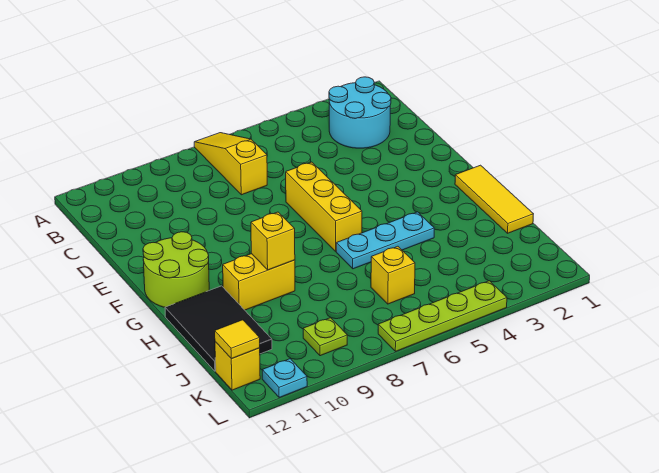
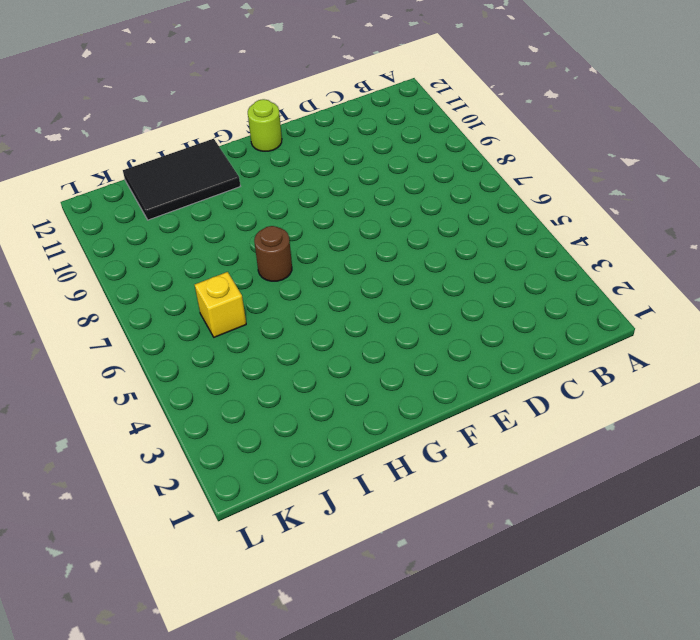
lime round brick F12 level 1 -> lime round brick F11:G12 level 1
brown round brick H7 level 1 -> none
none -> yellow slope A7:C7 level 1 top C
none -> cyan round brick B2:C3 level 1
none -> yellow brick E6:G6 level 1

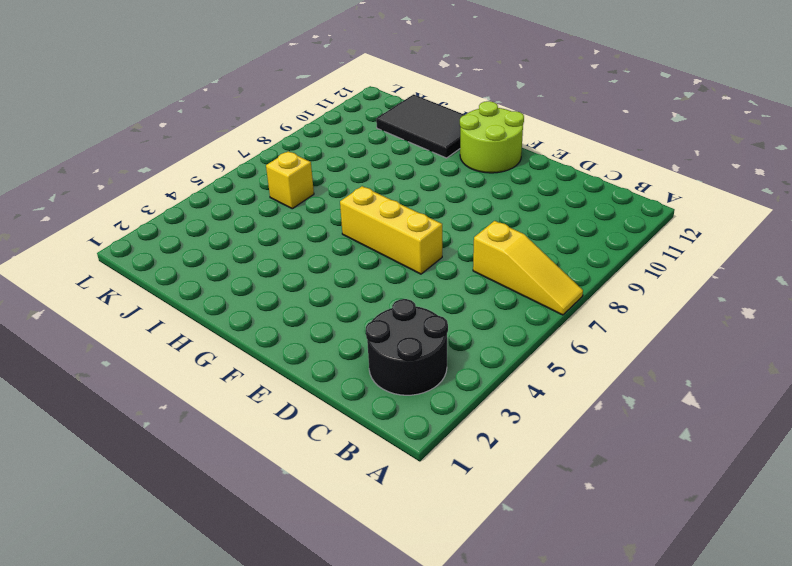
black round brick B2:C3 level 1 -> cyan round brick B2:C3 level 1
none -> yellow tile G1:I1 level 1
none -> cyan plate H4:H6 level 1
none -> yellow brick H9:H10 level 1

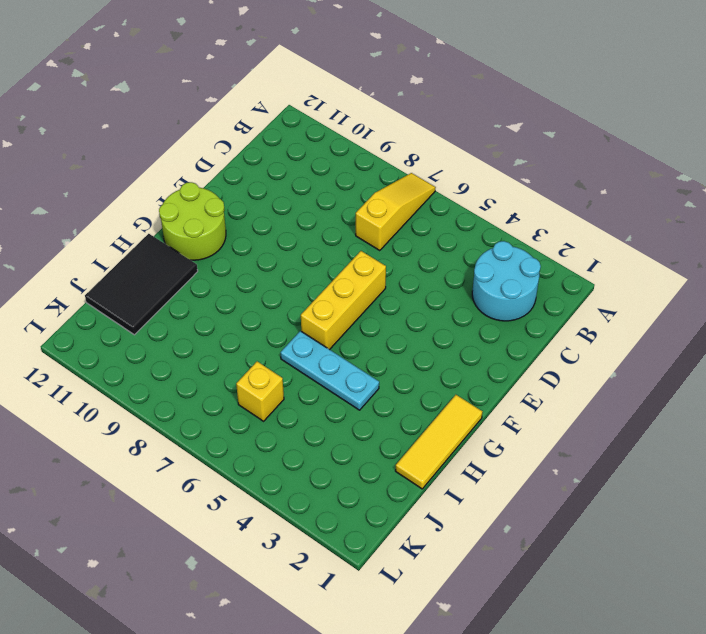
none -> yellow brick H9:H10 level 1
none -> lime plate K9 level 1
none -> yellow brick K12 level 1

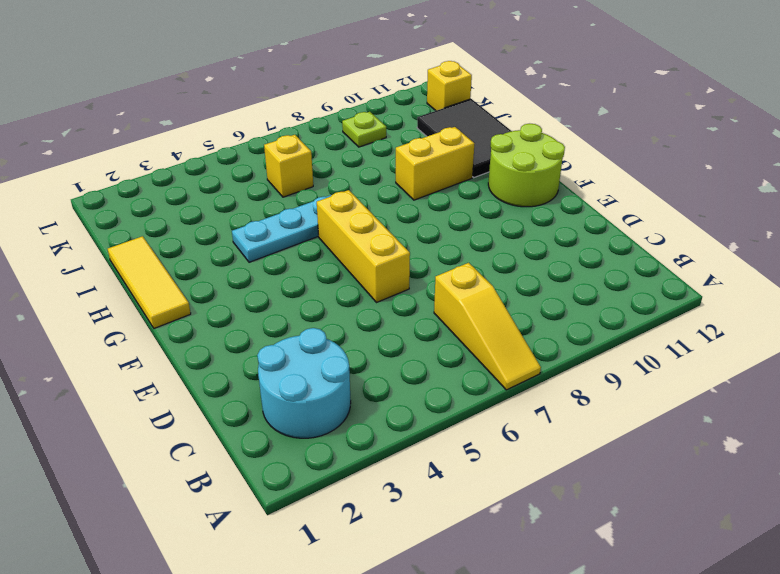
none -> lime plate L4:L7 level 1
none -> cyan plate L11 level 1
none -> yellow brick H9 level 2

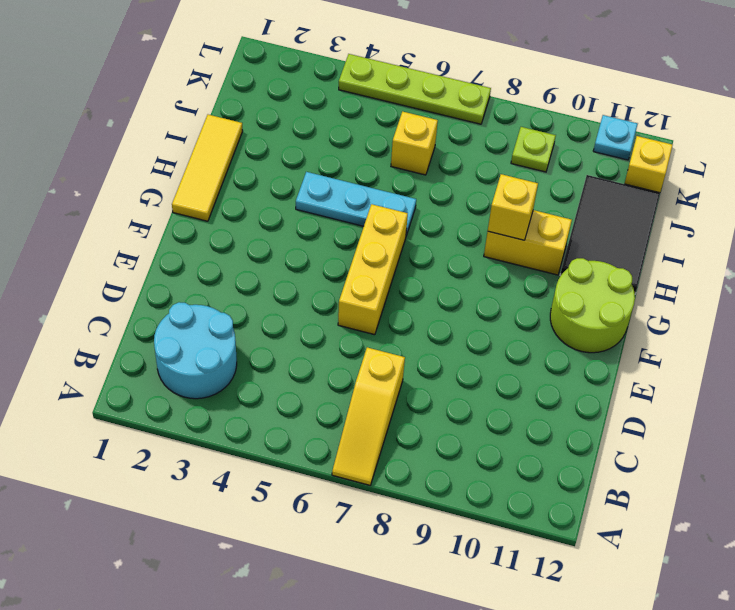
none -> yellow tile K12 level 2

